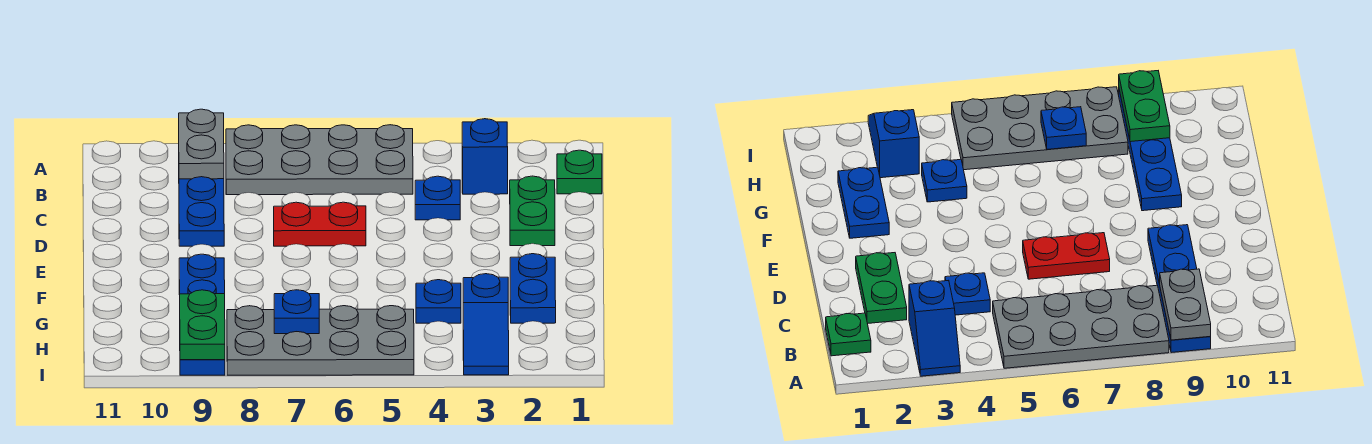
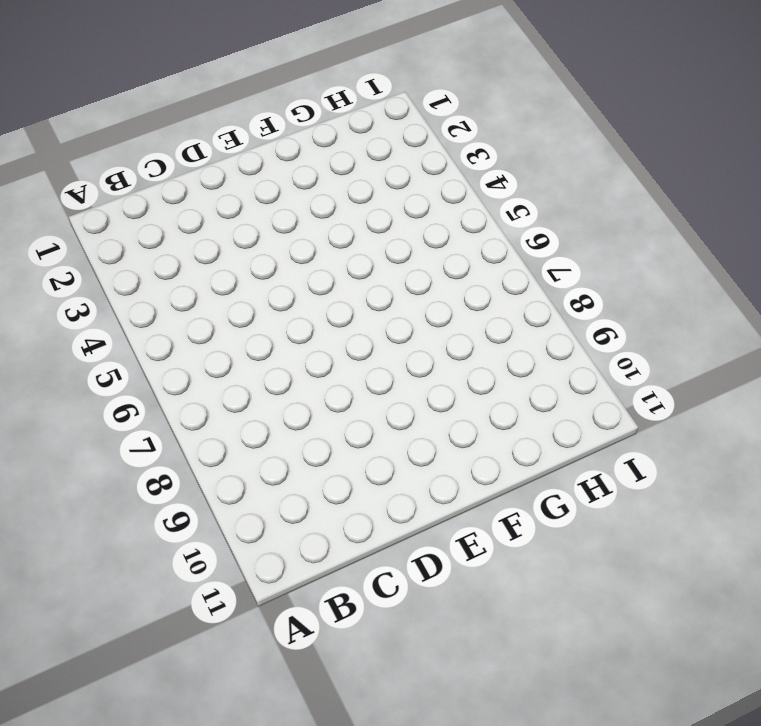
none -> blue slope A3:B3 level 1 top B
none -> grey plate A5:B8 level 1
none -> blue plate A9:D9 level 1

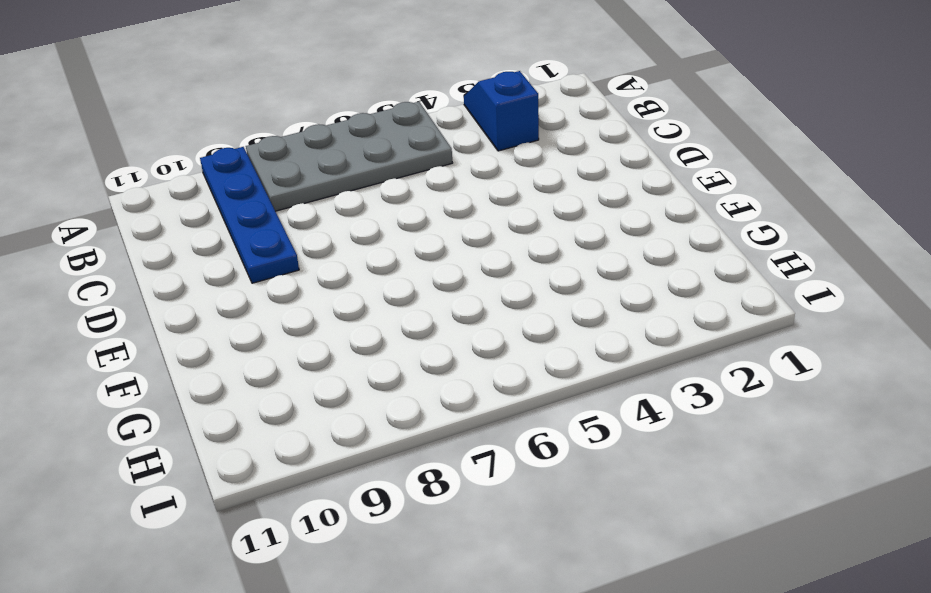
none -> green plate B1 level 1
none -> green plate C2:D2 level 1
none -> blue plate C4 level 1

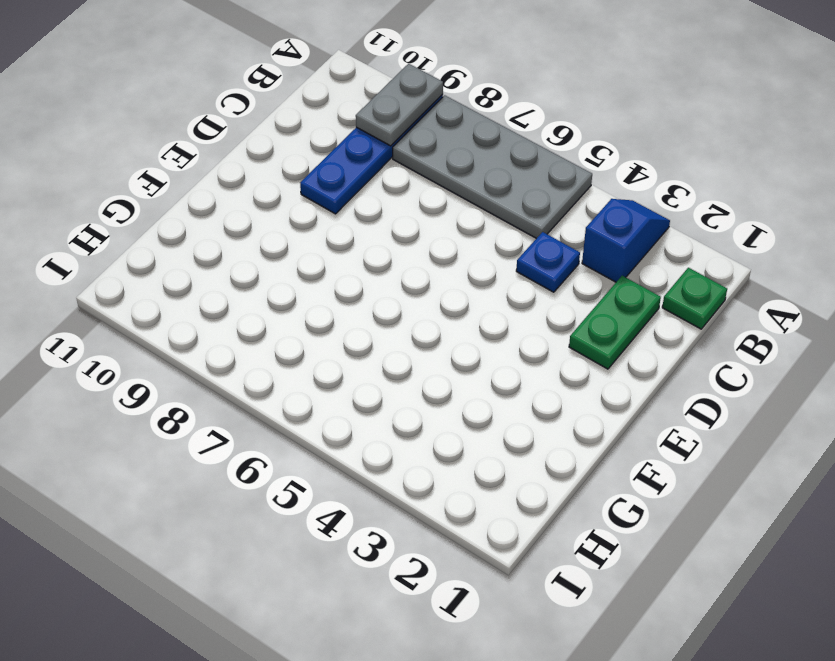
none -> red plate D6:D7 level 1
none -> blue plate F2:G2 level 1
none -> blue plate F9:I9 level 1

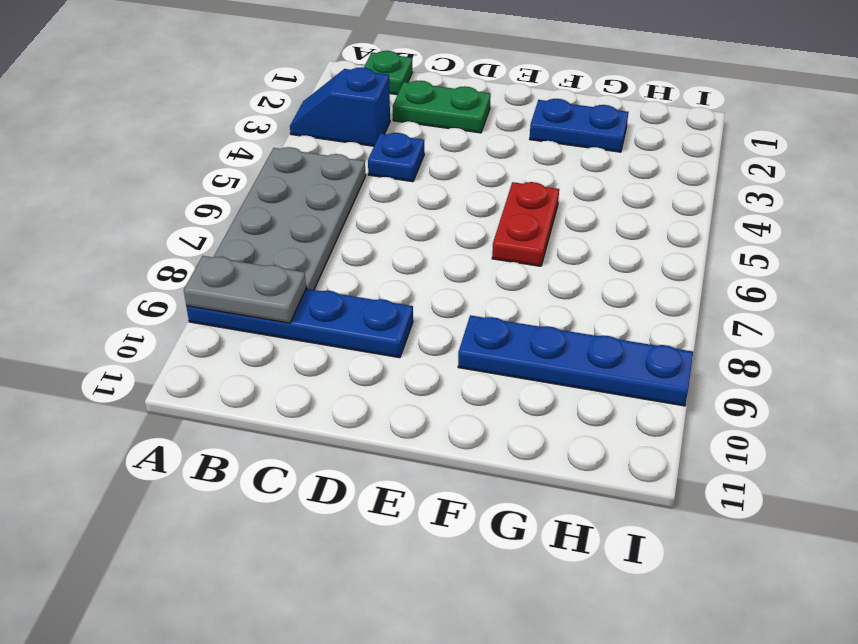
red plate F5:F6 level 1 -> red plate D6:D7 level 1
none -> blue plate G4 level 1
none -> blue slope H3:I3 level 1 top H
none -> grey plate H5:I8 level 1

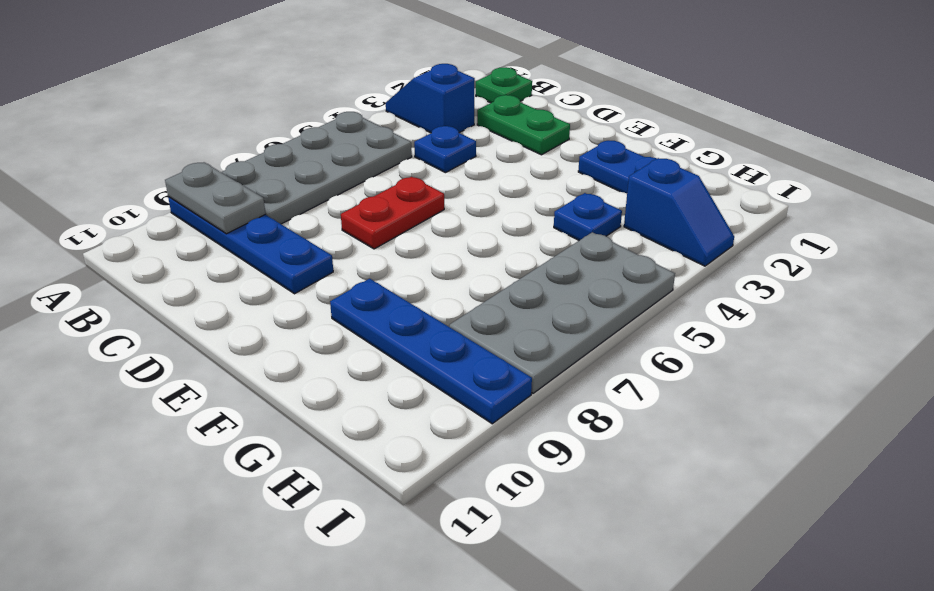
none -> blue plate H7 level 2
none -> green plate H9:I9 level 2

